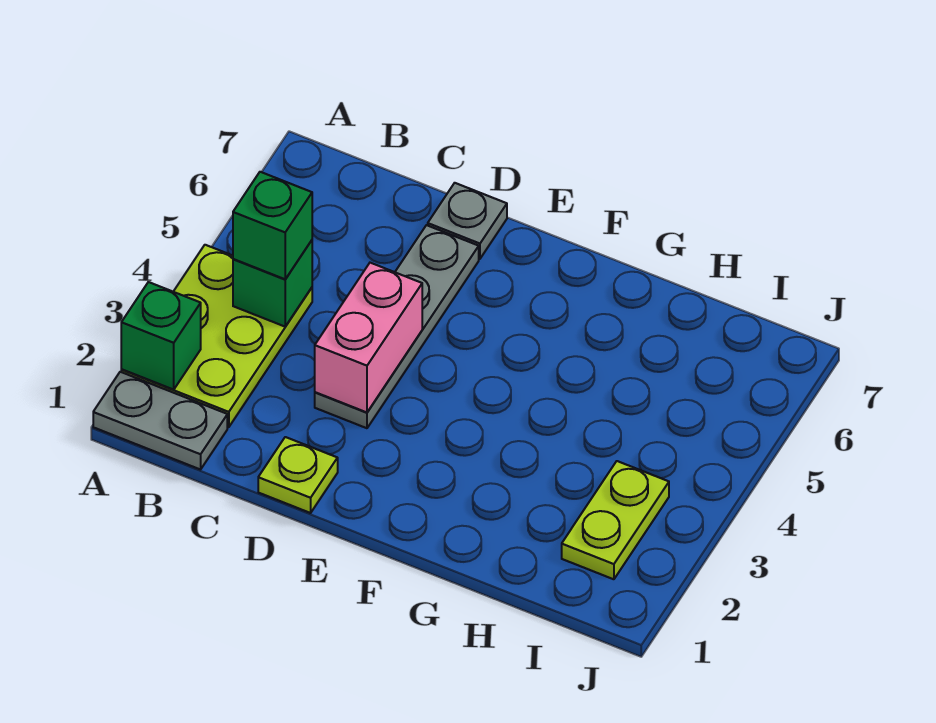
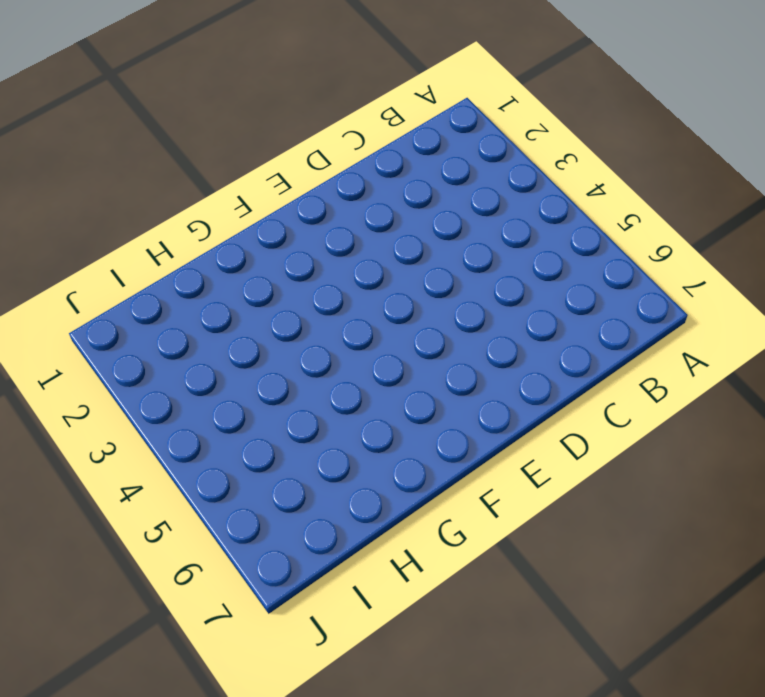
none -> grey plate A1:B1 level 1
none -> lime plate A2:B4 level 1

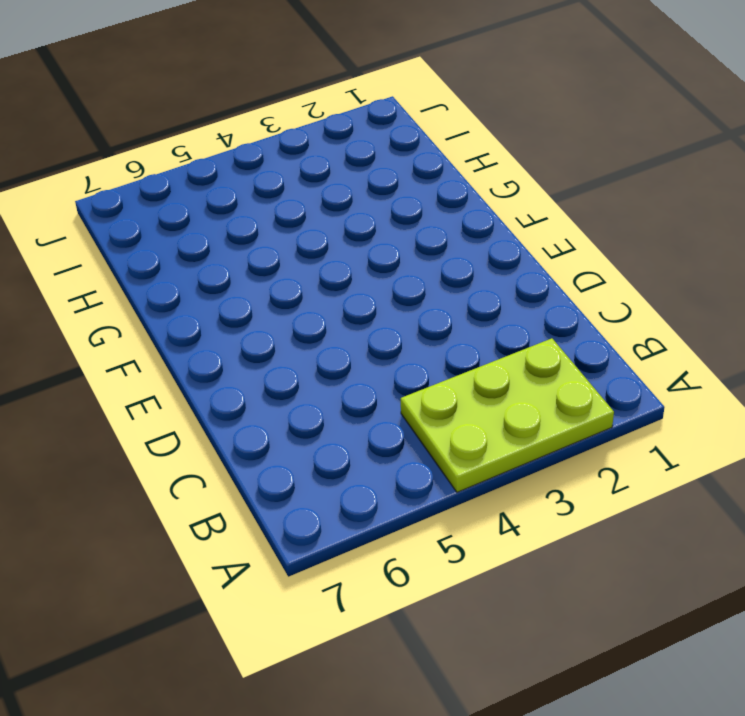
none -> grey plate A1:B1 level 1
none -> lime plate D1 level 1

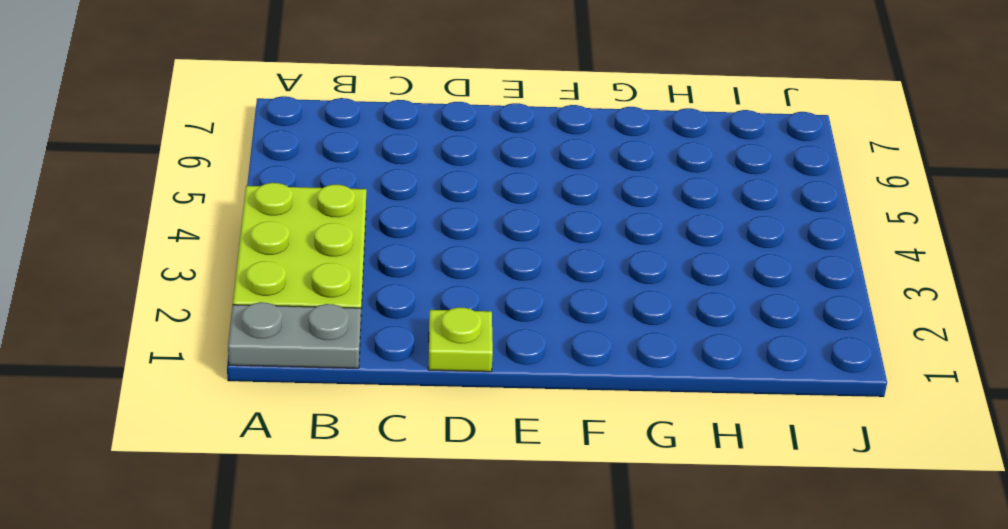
none -> grey plate D3:D6 level 1
none -> grey plate D7 level 1

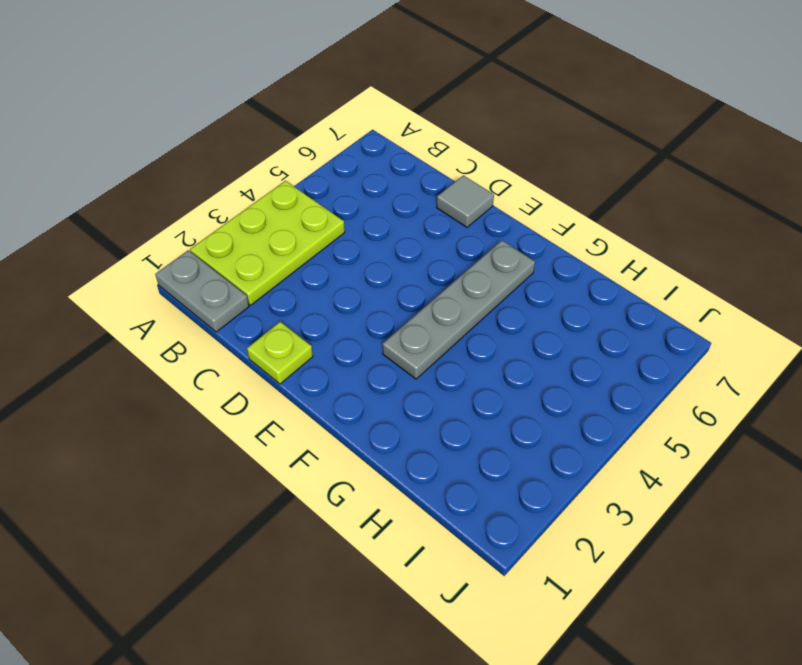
grey tile D7 level 1 -> grey plate D7 level 1
grey plate F3:F6 level 1 -> grey plate D3:D6 level 1
none -> lime plate I2:I3 level 1
none -> green brick A2 level 2

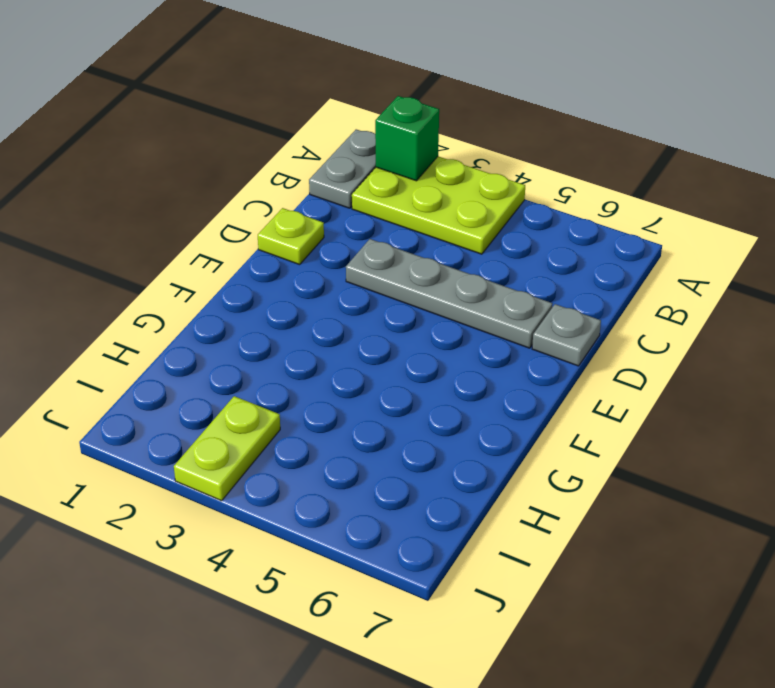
lime plate I3:J3 level 1 -> lime plate I2:I3 level 1
none -> green brick B4 level 2
none -> pink brick D3:D4 level 2

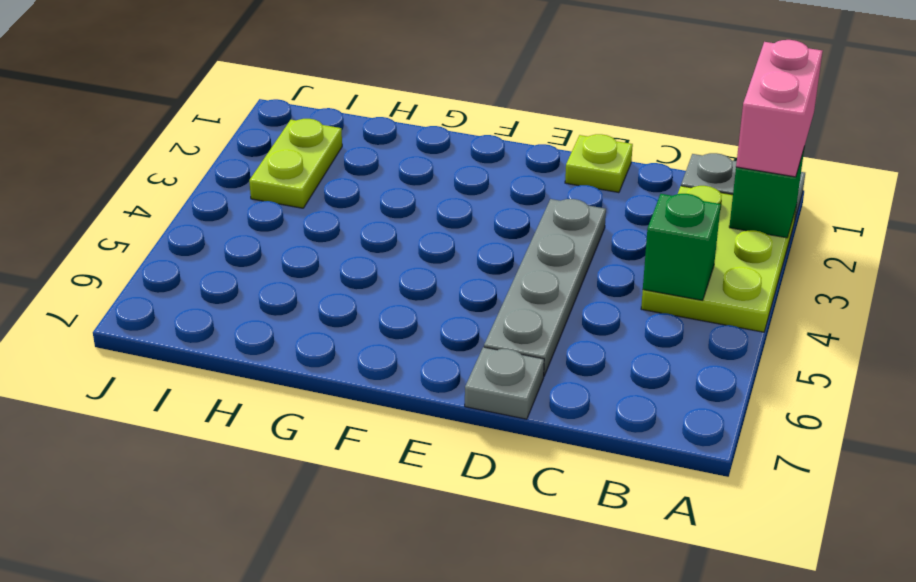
pink brick A1:A2 level 3 -> pink brick D3:D4 level 2
none -> green brick B4 level 3

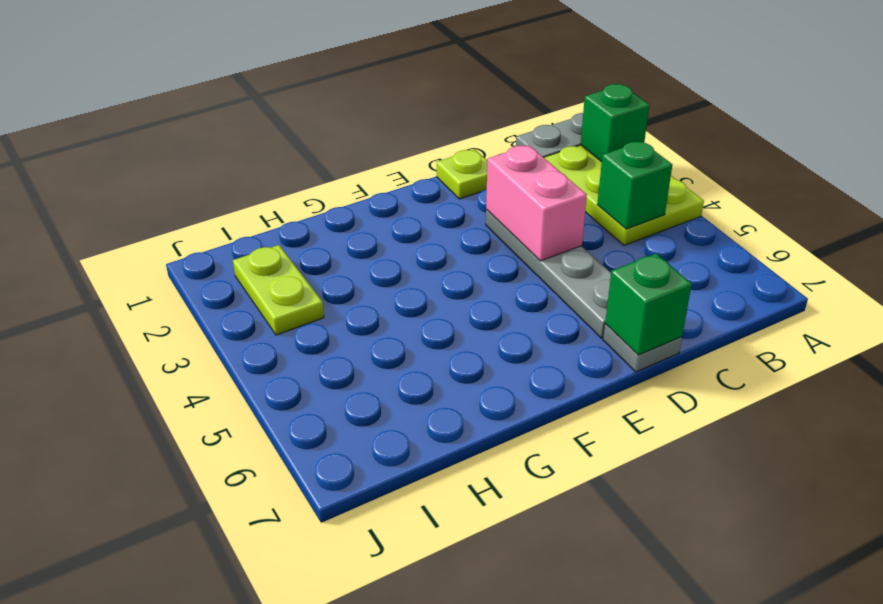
green brick D7 level 2 -> green brick B4 level 3

